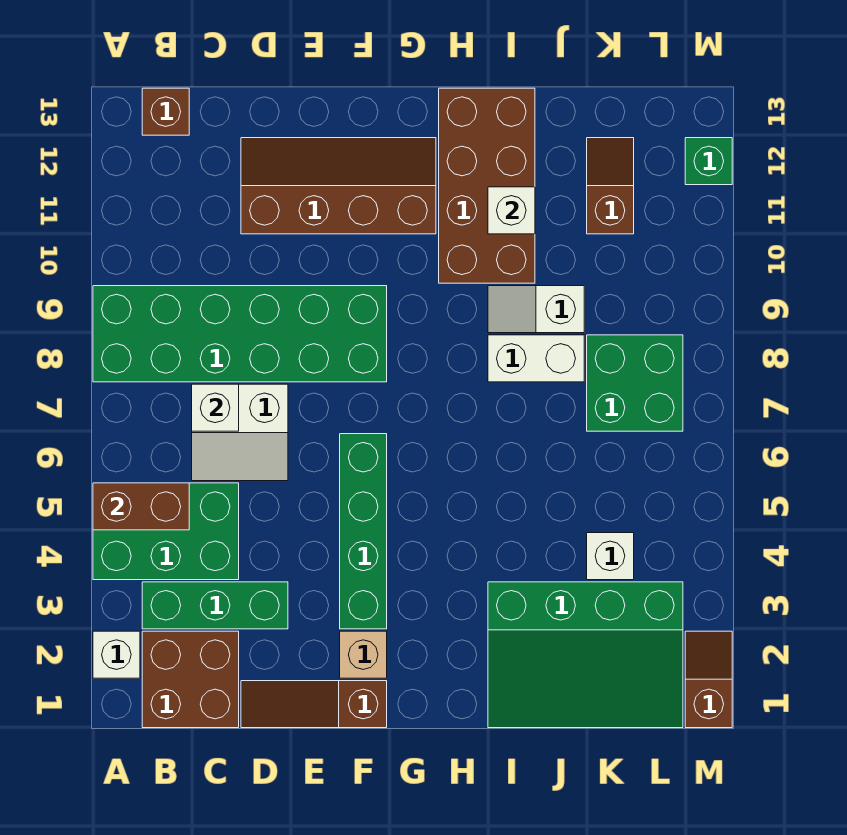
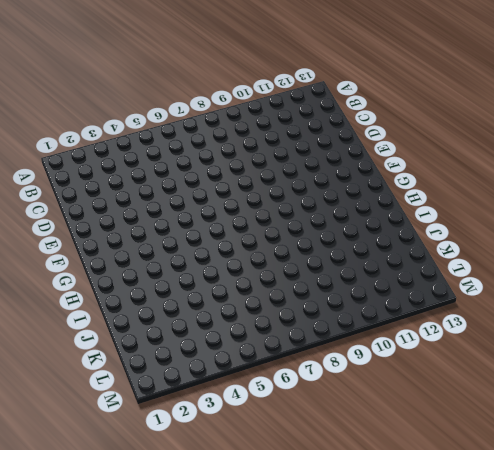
none -> white brick A2 level 1
none -> green brick A4:C5 level 1
none -> green brick A8:F9 level 1

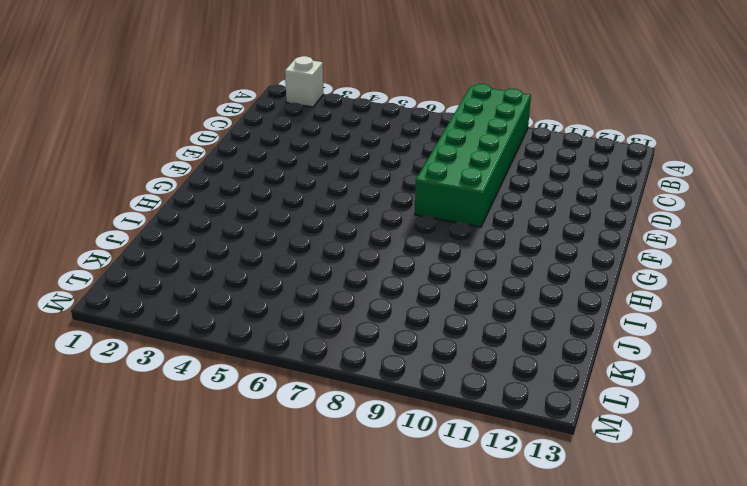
none -> green brick A4:C5 level 1
none -> brown brick B1:C2 level 1
none -> green brick B3:D3 level 1

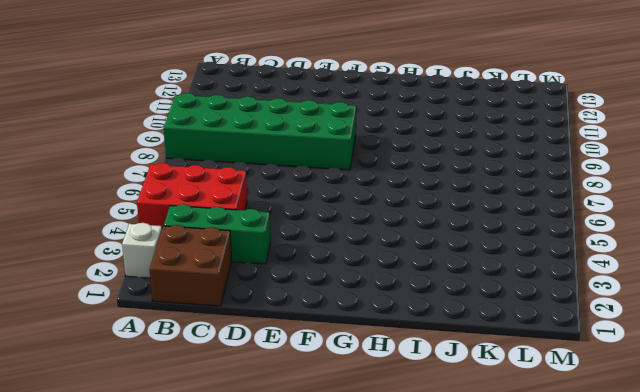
red brick A4:C5 level 1 -> green brick A4:C5 level 1
none -> brown brick B13 level 1
none -> white slope C6:D7 level 1 top 7
none -> brown slope D1:F1 level 1 top F

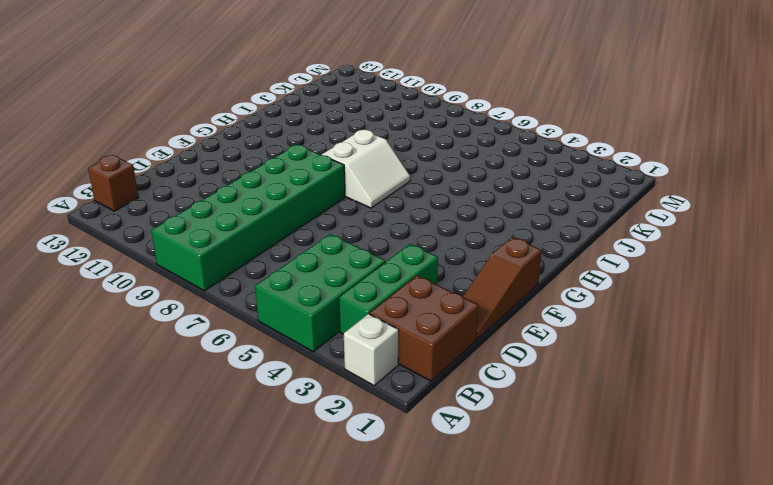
white slope G7:H8 level 1 top 8 -> white slope C6:D7 level 1 top 7
none -> brown slope D11:G12 level 1 top 11
none -> tan brick F2 level 1
none -> green brick F3:F6 level 1

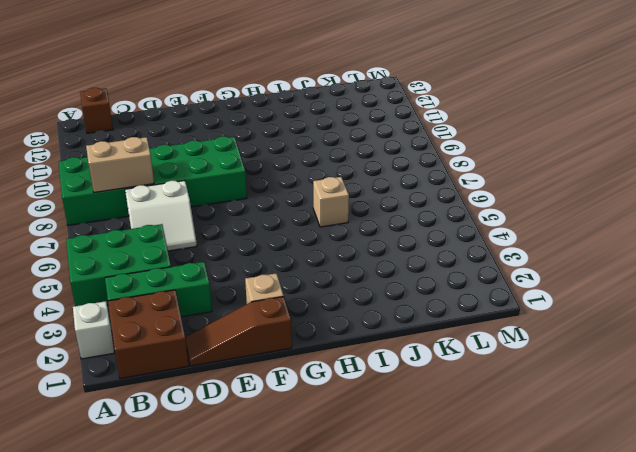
tan brick B8:C8 level 2 -> none
tan brick I6 level 1 -> none
none -> brown slope D11:G12 level 1 top 11
none -> green brick F3:F6 level 1
none -> brown brick H10:I13 level 1

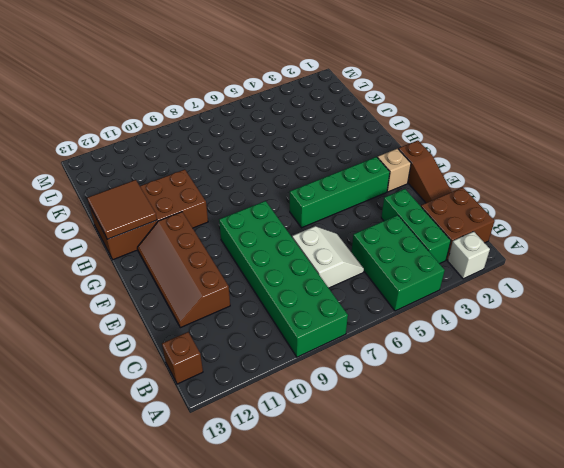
brown tile H12:I13 level 2 -> none
none -> green slope I1:L3 level 1 top 3
none -> white brick I8:J8 level 1
none -> white slope I9:J9 level 1 top J

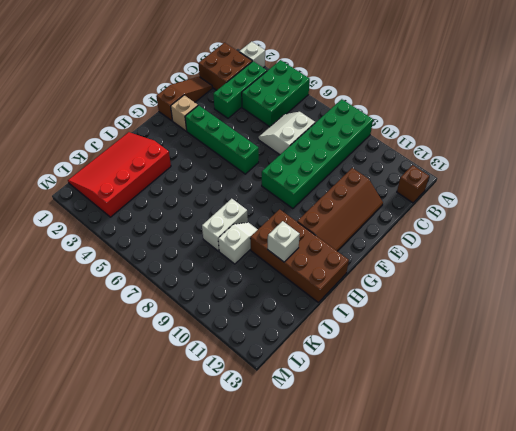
red slope I1:L3 level 1 top 3 -> green slope I1:L3 level 1 top 3
none -> white brick K4 level 1
none -> green brick K7:L8 level 1
none -> brown slope K11:K12 level 1 top 11

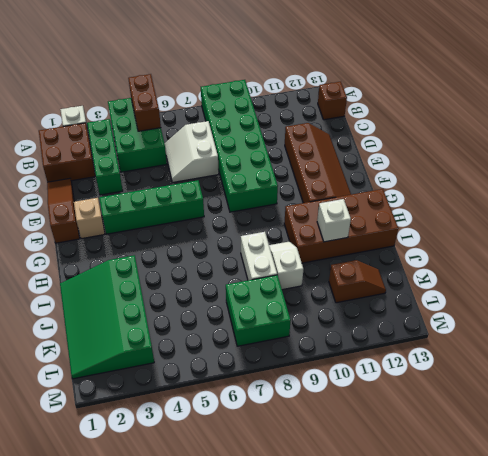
none -> white brick K4 level 1
none -> brown slope M1:M2 level 1 top 1
none -> green brick M12 level 1

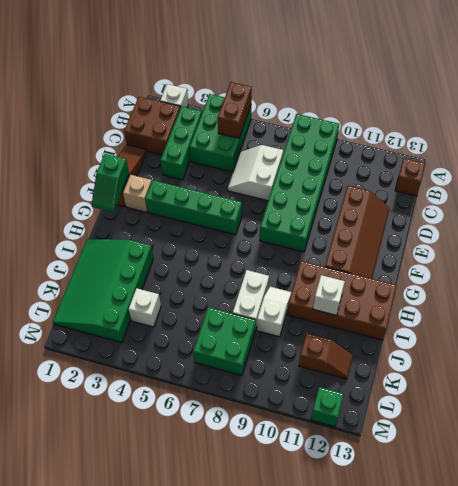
green slope F1:G1 level 2 top F -> none
none -> brown slope M1:M2 level 1 top 1
none -> white brick C7 level 2

